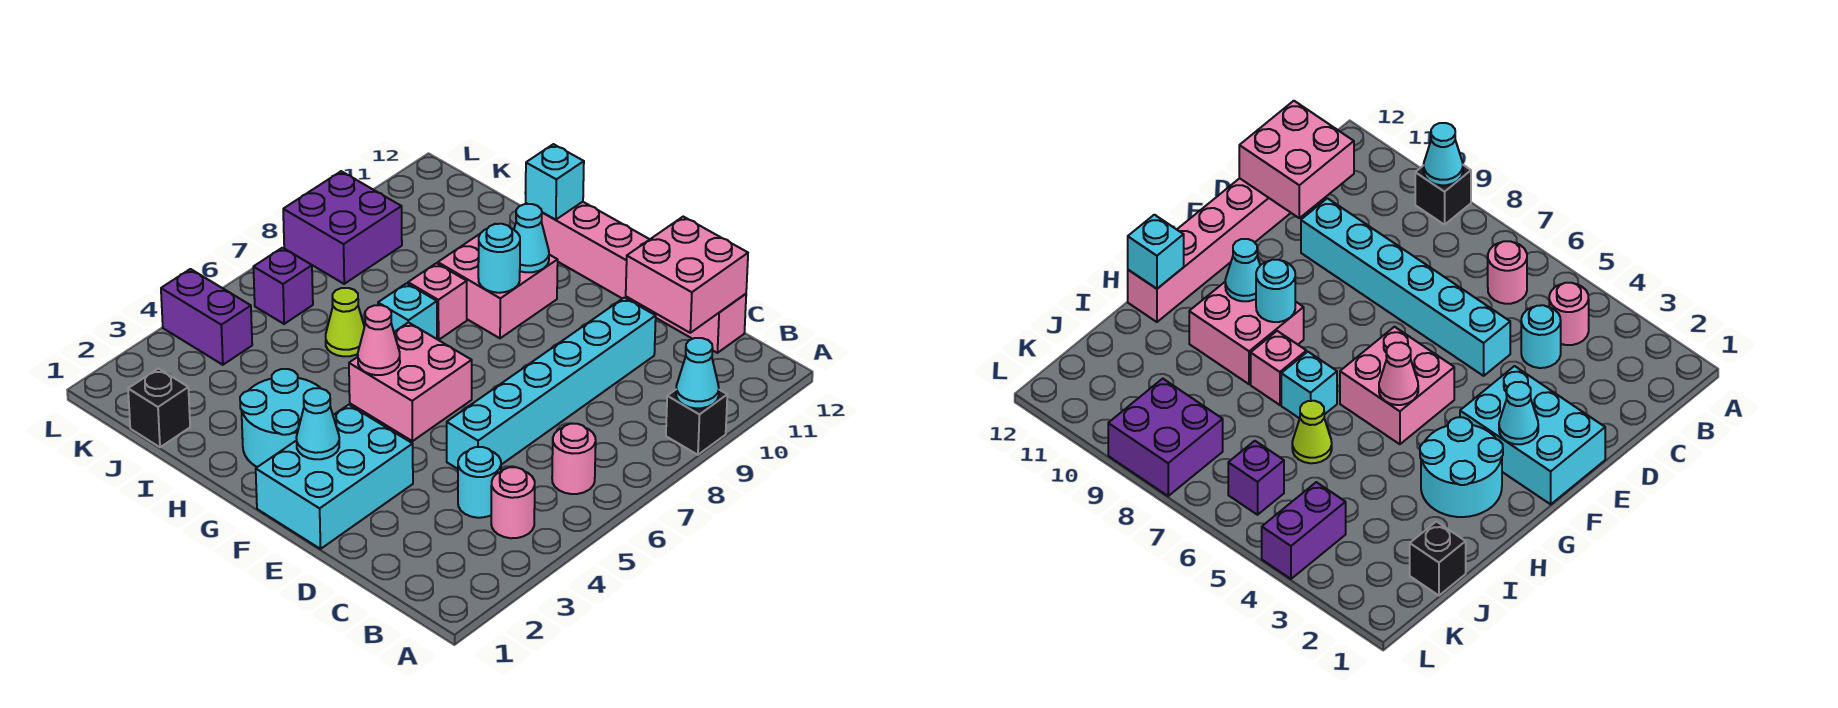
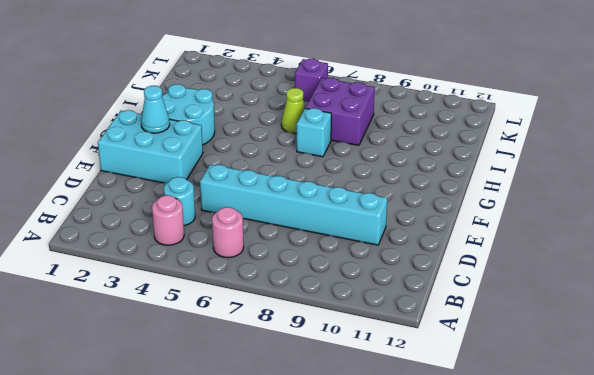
purple brick I7:J8 level 1 -> purple brick K8:L9 level 1
none -> black brick A9 level 1
none -> pink brick C12:H12 level 1
none -> pink brick F5:G6 level 1

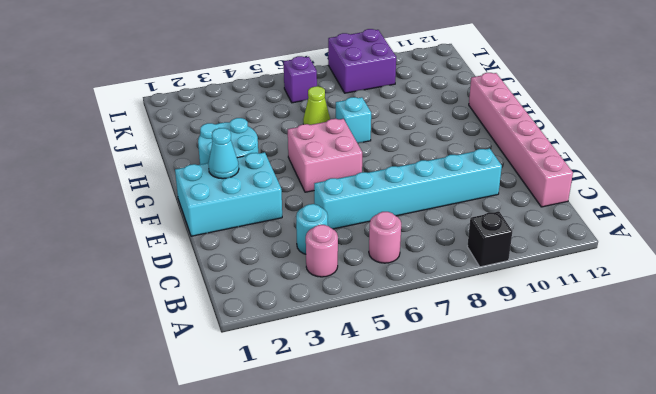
none -> pink brick G9:H10 level 1
none -> pink brick H8 level 1
none -> black brick J1 level 1

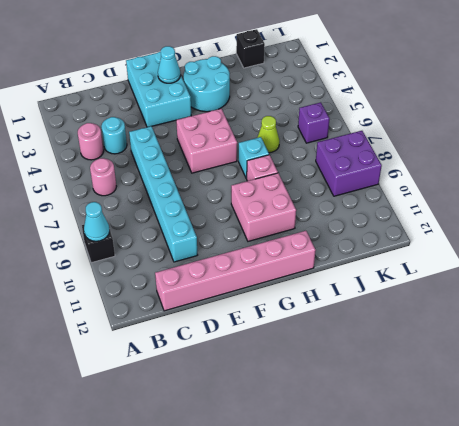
none -> purple brick K4:L4 level 1
none -> pink brick C11:D12 level 2
none -> pink cone G5 level 2

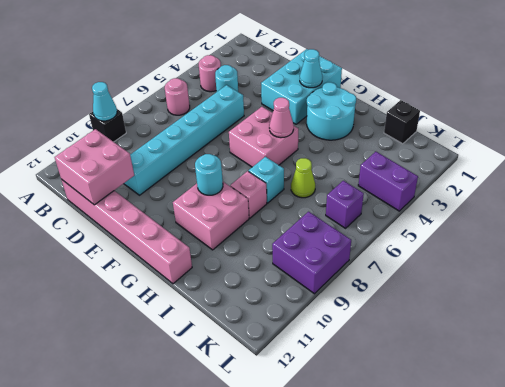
none -> cyan cone G10 level 2
none -> cyan brick H12 level 2

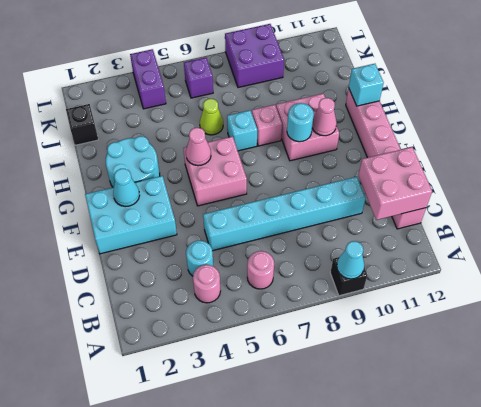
pink cone G10 level 2 -> cyan cone G10 level 2

